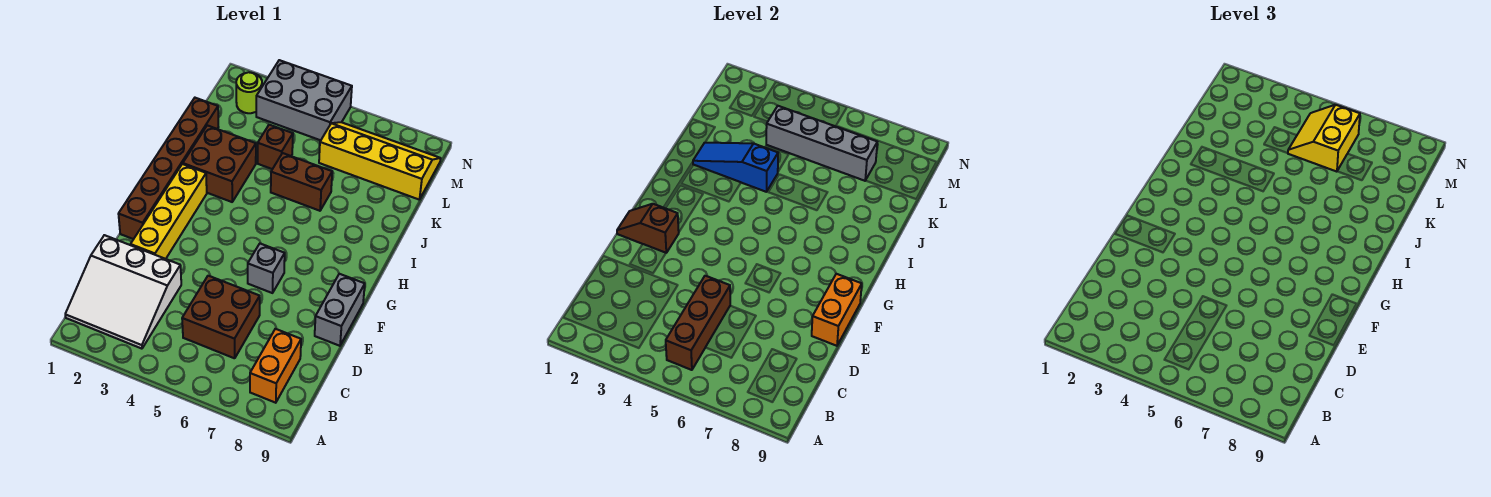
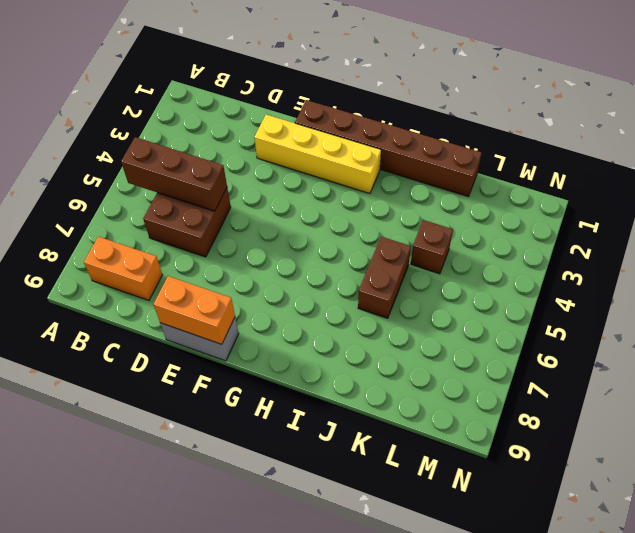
none -> white slope B1:D3 level 1 top D
none -> grey brick F6 level 1
none -> brown brick I2:J3 level 1

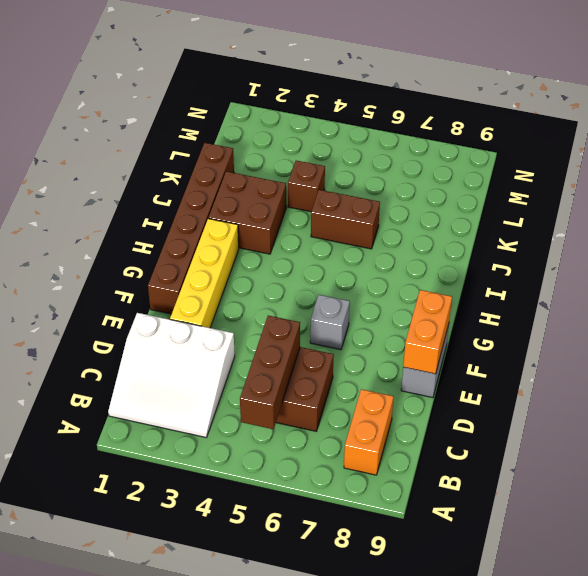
none -> yellow slope L6:M9 level 1 top L
none -> lime round brick M2 level 1
none -> grey brick M3:N5 level 1

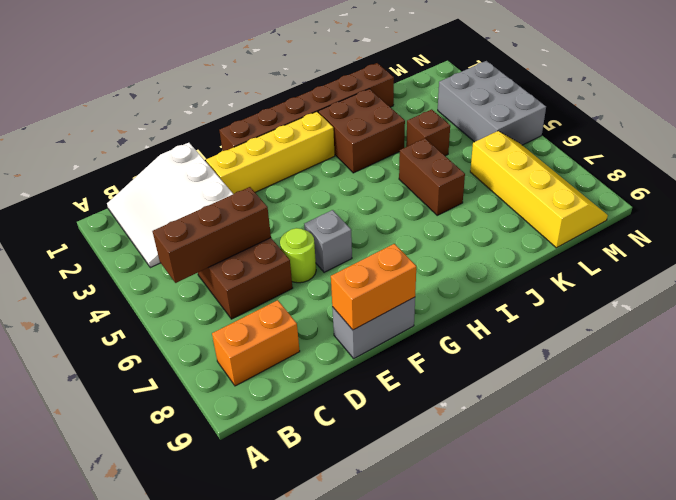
lime round brick E6 level 1 -> lime round brick M2 level 1
none -> brown slope F1:F2 level 2 top 2
none -> blue slope J2:J4 level 2 top 4
none -> grey brick L4:L7 level 2

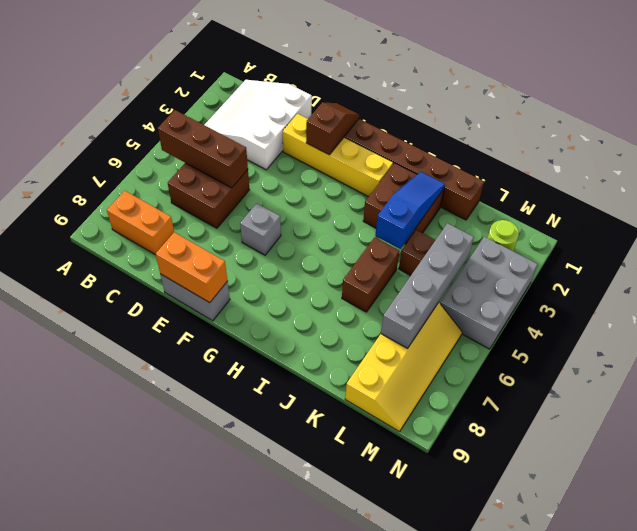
none -> yellow slope L5:M6 level 3 top 6

